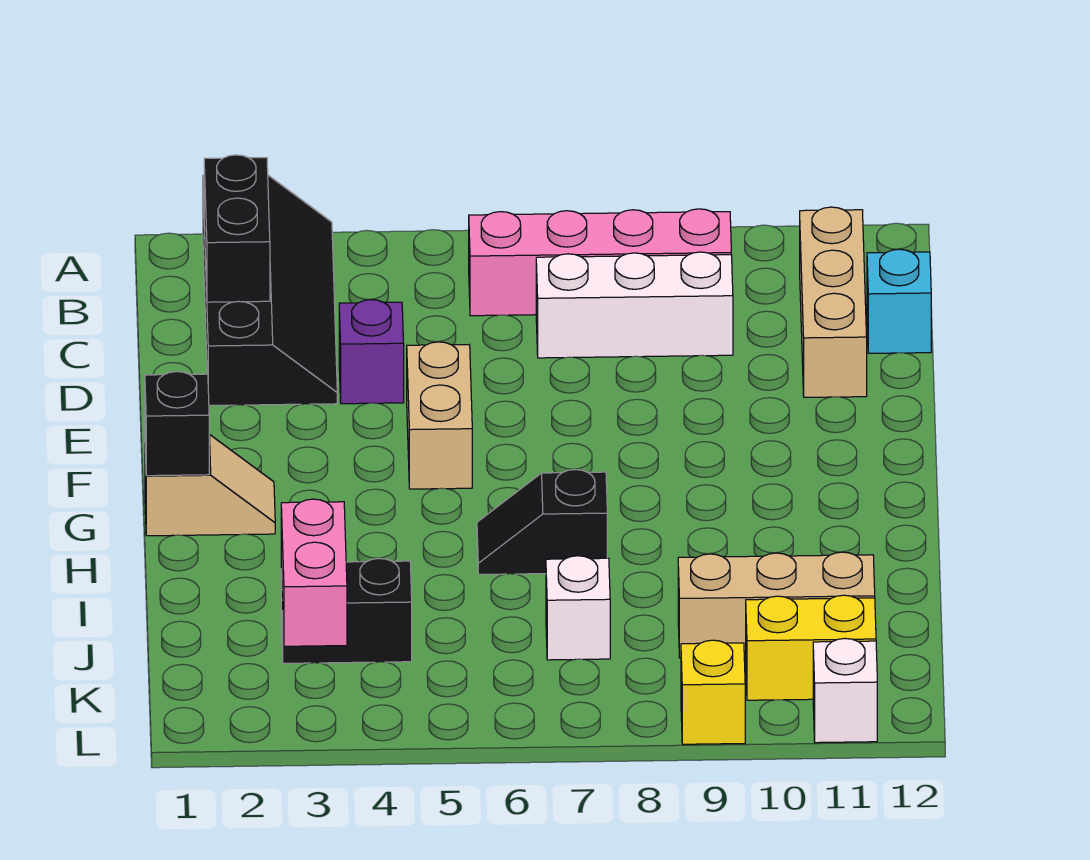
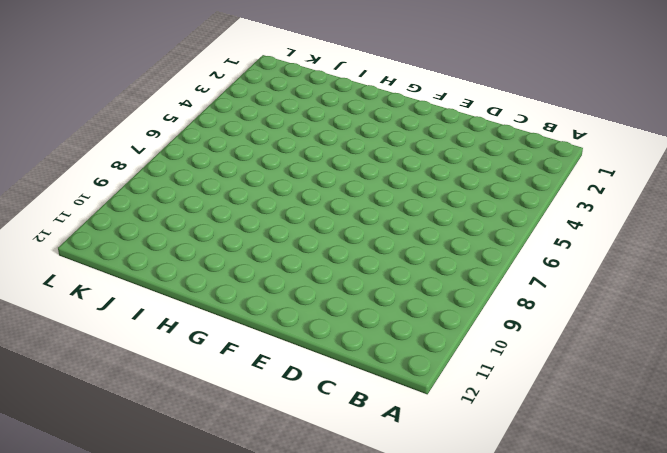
none -> black slope A2:D3 level 1 top 2
none -> pink brick B6:B9 level 1
none -> tan brick B11:D11 level 1

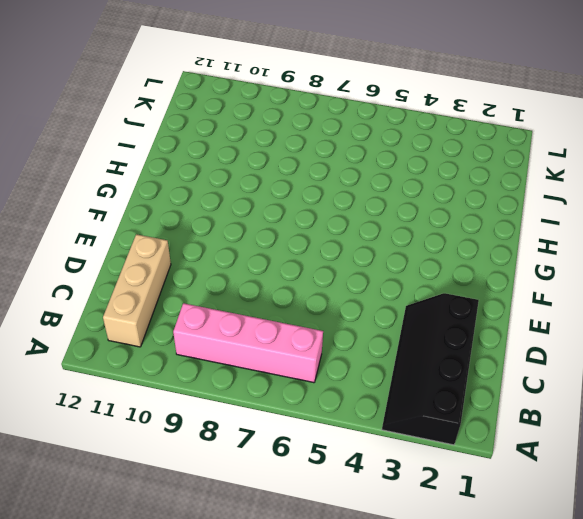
none -> white brick C7:C9 level 1
none -> cyan brick C12 level 1
none -> purple brick D4 level 1

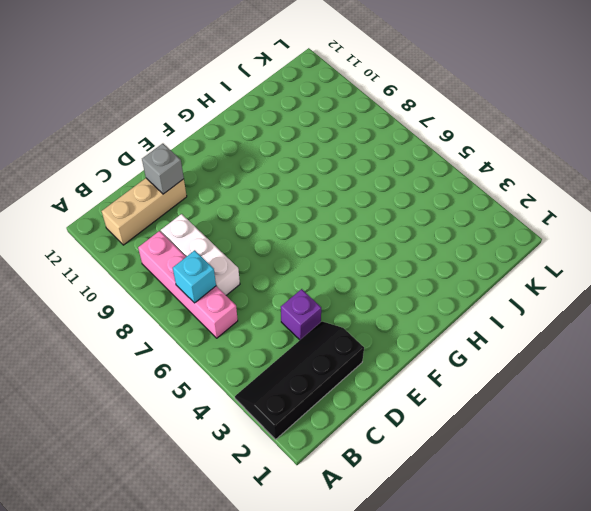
cyan brick B7 level 2 -> cyan brick C12 level 1
grey brick D11 level 2 -> none
none -> tan brick E5:F5 level 1
none -> tan slope G1:G2 level 1 top 1
none -> black slope H6:H7 level 1 top 7

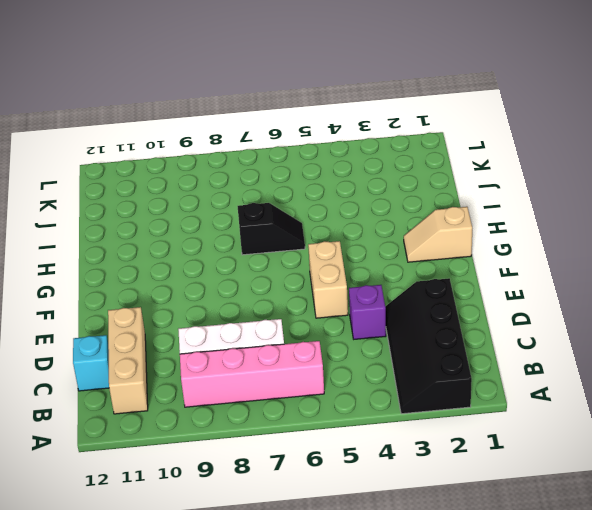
none -> black brick J3:J4 level 1
none -> white brick J7 level 1
none -> tan brick J9:J11 level 1

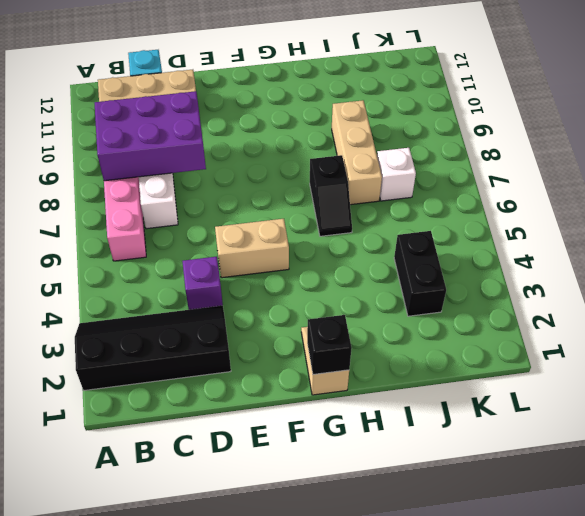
purple brick B8:D9 level 2 -> none
tan brick I7:I9 level 1 -> tan brick J9:J11 level 1
none -> yellow brick K10:K11 level 1
none -> yellow brick L9 level 1
none -> white brick L11 level 1

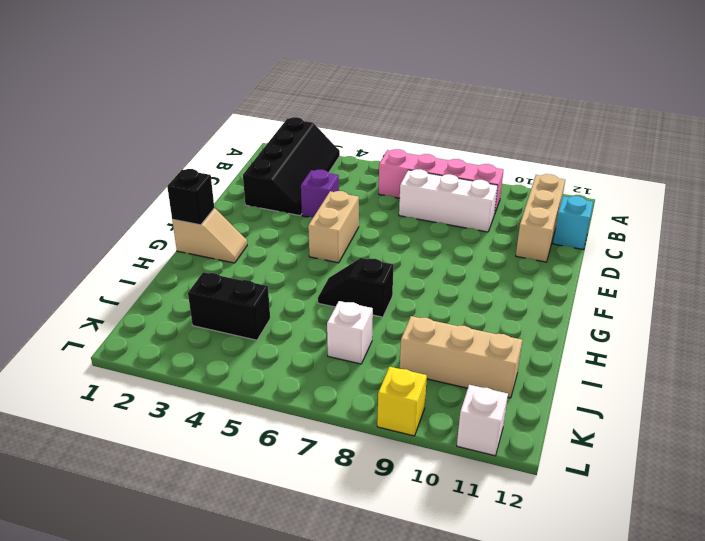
none -> yellow brick K10:K11 level 1
none -> black brick B2:C2 level 2
none -> pink brick J3:K3 level 2

